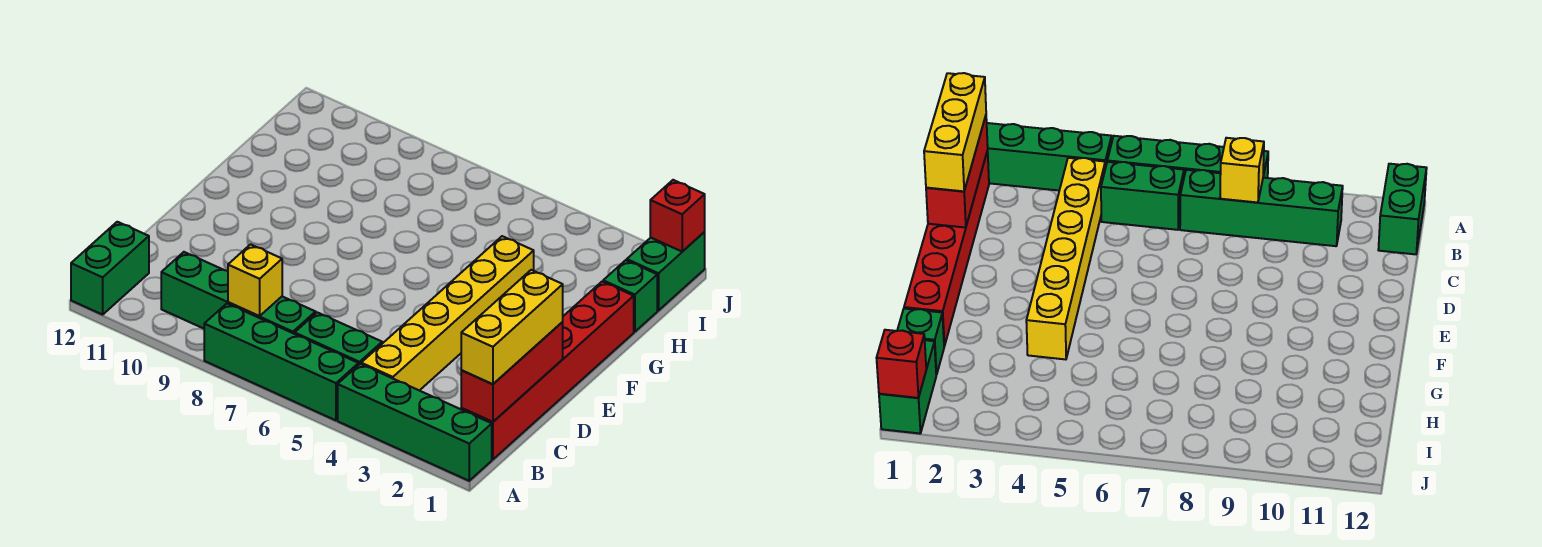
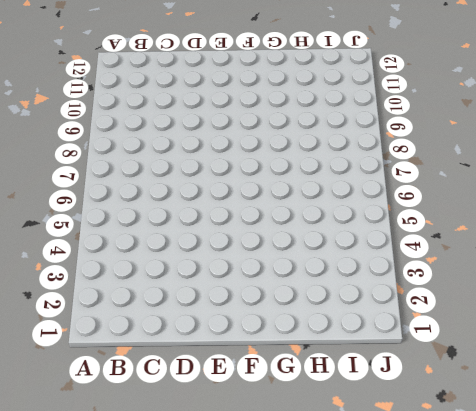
none -> green brick A1:A4 level 1
none -> green brick A5:A8 level 1
none -> green brick A12:B12 level 1

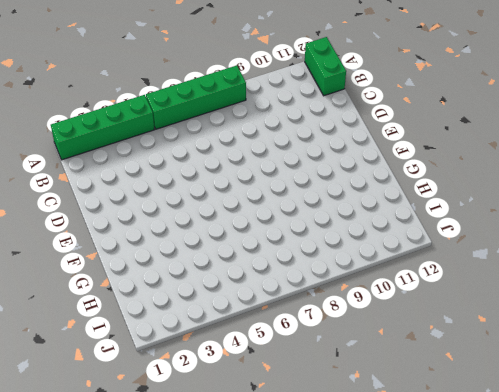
none -> red brick B1:G1 level 1
none -> yellow brick B4:G4 level 1
none -> green brick B5:B6 level 1

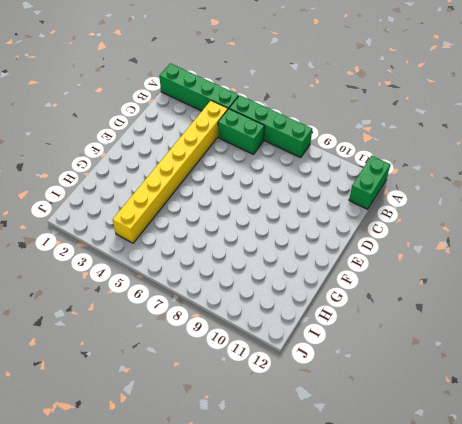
yellow brick B4:I4 level 1 -> yellow brick B4:G4 level 1
none -> red brick B1:G1 level 1
none -> green brick B7:B10 level 1
none -> green brick H1 level 1

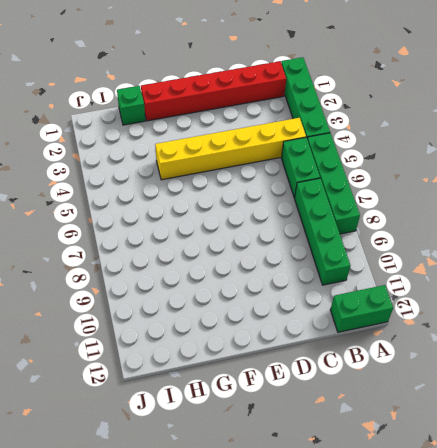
none -> green brick I1:J1 level 1
none -> red brick B1:D1 level 2
none -> yellow brick B8 level 2

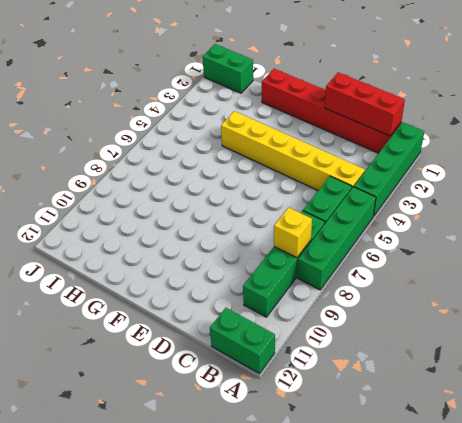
none -> green brick H1 level 1
none -> red brick J1 level 2
none -> yellow brick B1:D1 level 3

